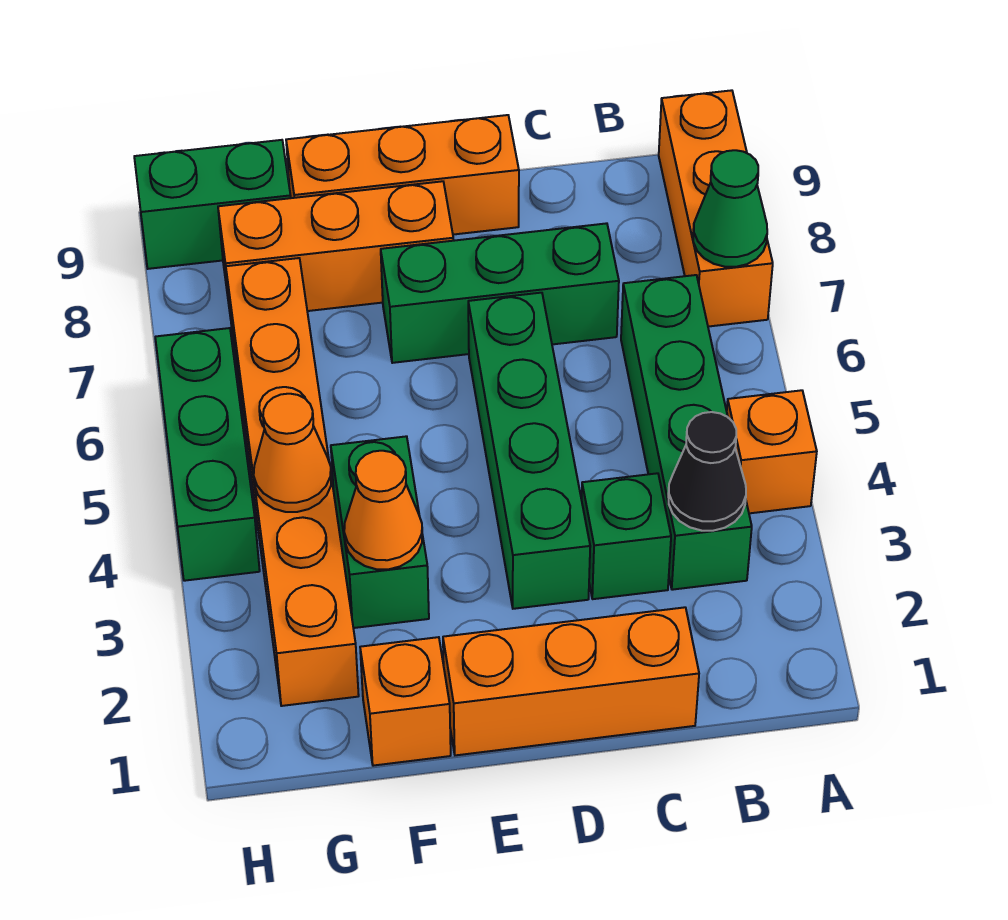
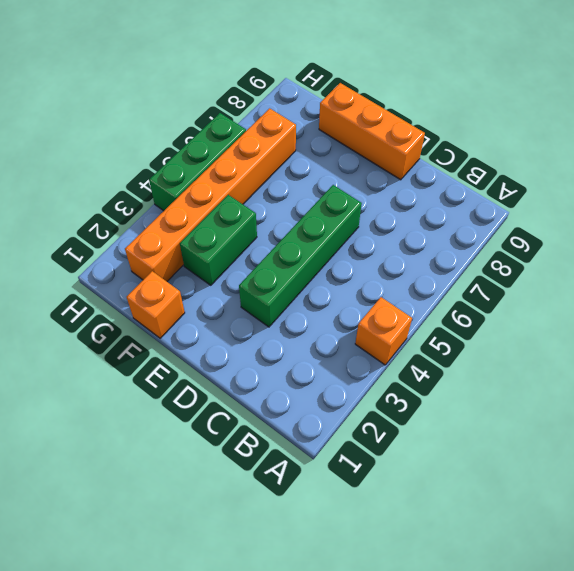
none -> orange brick A7:A9 level 1
none -> green brick B3:B6 level 1
none -> orange brick C1:E1 level 1

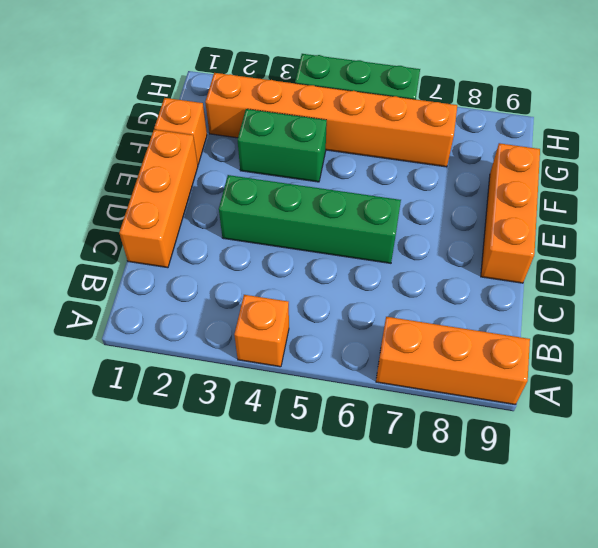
none -> green brick B3:B6 level 1
none -> green brick C3 level 1
none -> green brick C7:E7 level 1

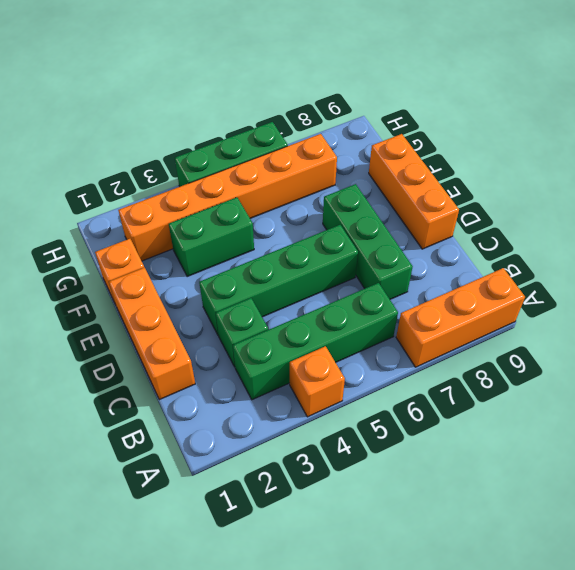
none -> orange brick E8:G8 level 1
none -> green brick G9:H9 level 1
none -> green cone A7 level 2

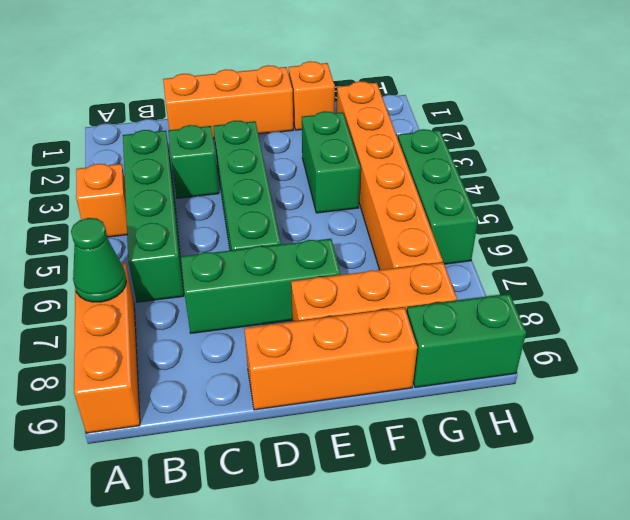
none -> black cone B3 level 2
none -> orange cone F3 level 2
none -> orange cone G4 level 2

